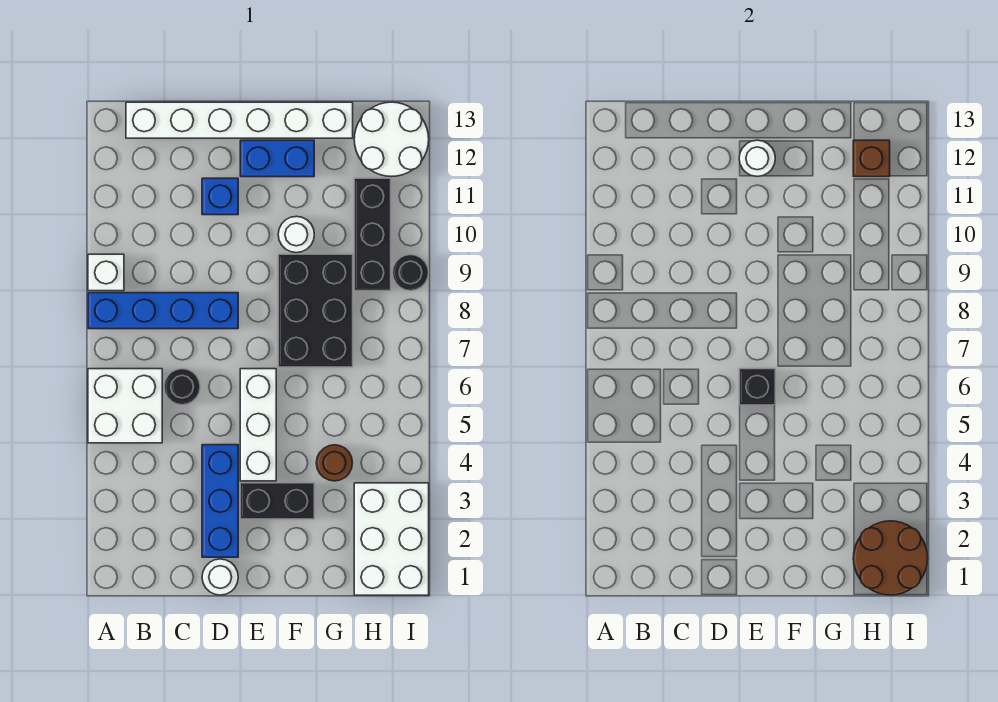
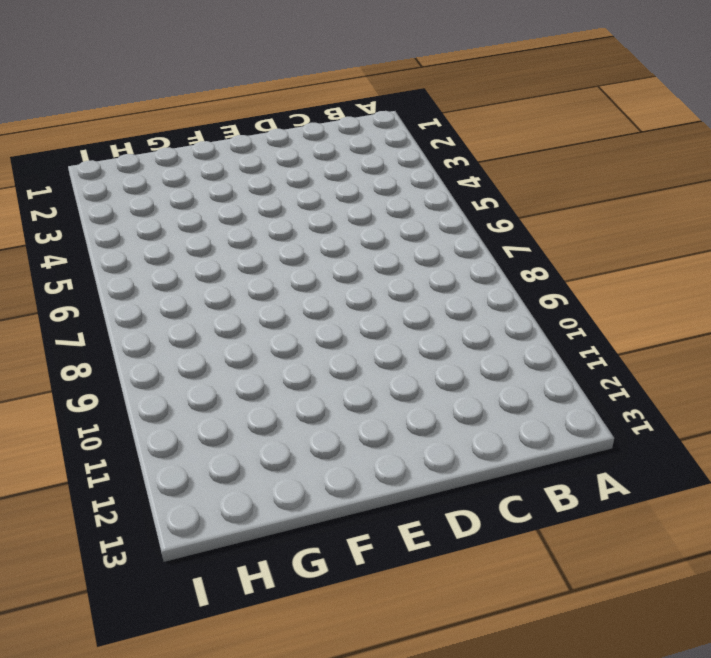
none -> white brick A5:B6 level 1
none -> blue brick A8:D8 level 1
none -> white brick A9 level 1

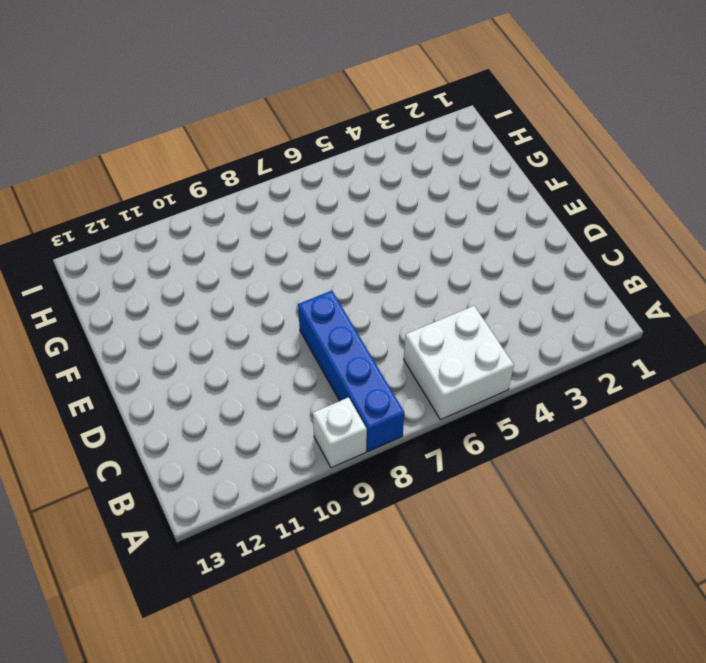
none -> white brick B13:G13 level 1
none -> black round brick C6 level 1
none -> white round brick D1 level 1

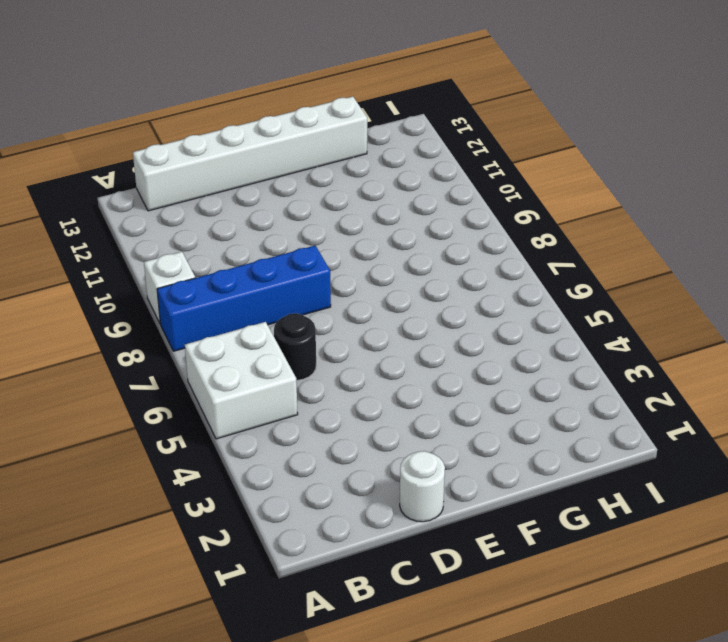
none -> blue brick D2:D4 level 1
none -> blue brick D11 level 1
none -> black brick E3:F3 level 1

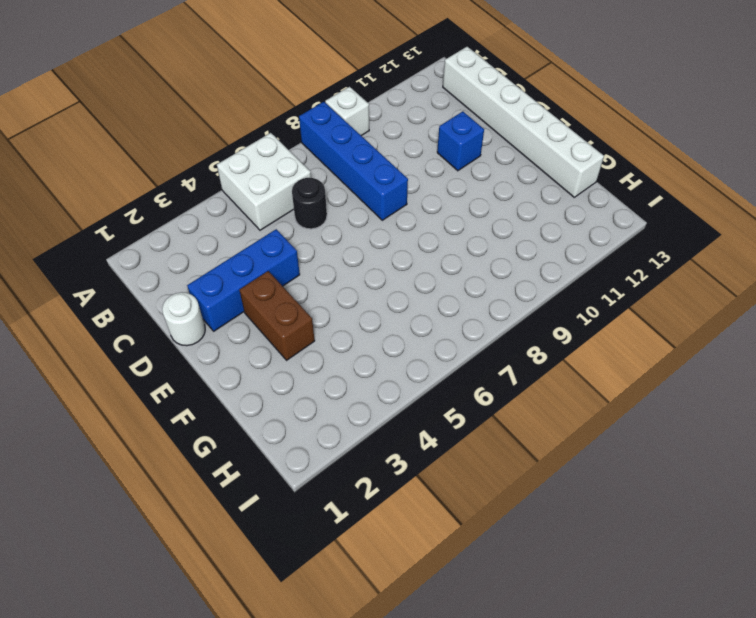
brown brick E3:F3 level 1 -> black brick E3:F3 level 1
none -> white brick E4:E6 level 1
none -> blue brick E12:F12 level 1
none -> black brick F7:G9 level 1

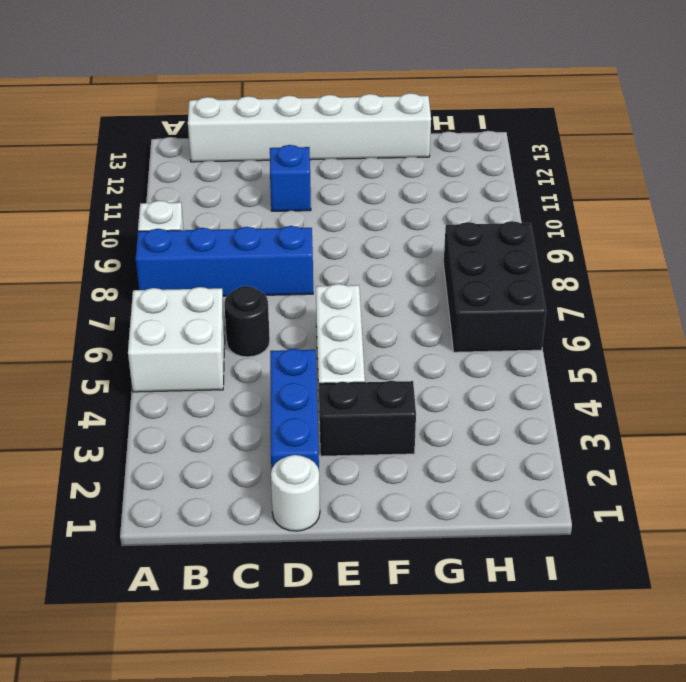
black brick H6:I8 level 1 -> black brick F7:G9 level 1
none -> blue brick E12:F12 level 1
none -> white round brick F10 level 1
none -> brown round brick G4 level 1

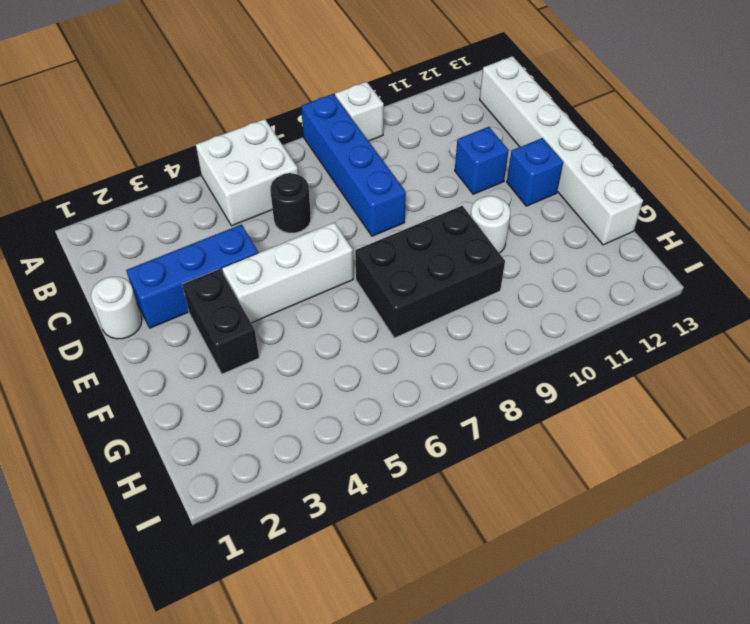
blue brick E12 level 1 -> blue brick E12:F12 level 1
none -> brown round brick G4 level 1
none -> white brick H1:I3 level 1
none -> black brick H9:H11 level 1

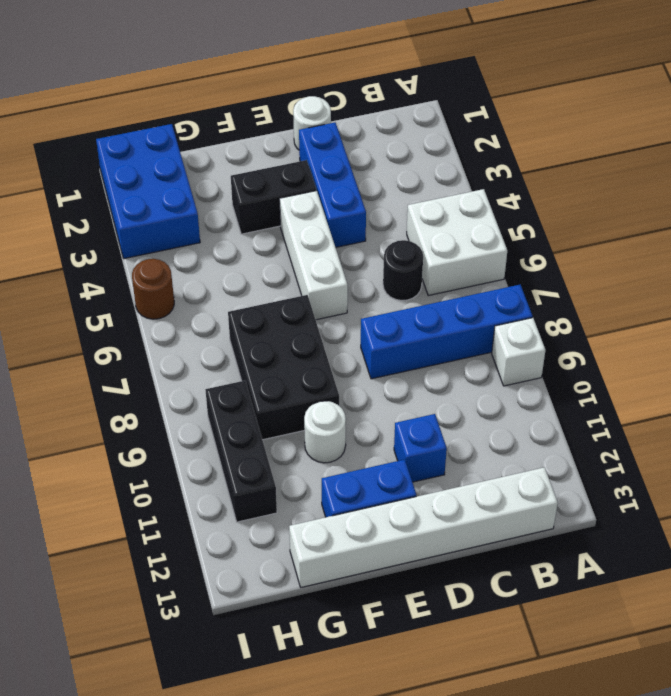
blue brick H1:I3 level 1 -> white brick H1:I3 level 1
brown round brick I5 level 1 -> brown round brick G4 level 1
none -> white round brick H12:I13 level 1
none -> black round brick I9 level 1
none -> black brick E6 level 2

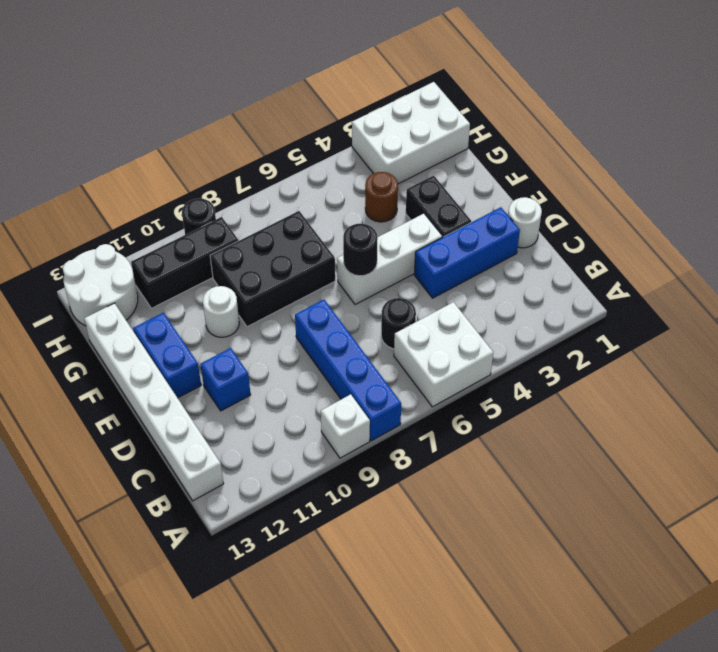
black round brick E6 level 2 -> black brick E6 level 2
none -> white round brick E12 level 2
none -> brown round brick H1:I2 level 2
none -> brown brick H12 level 2

